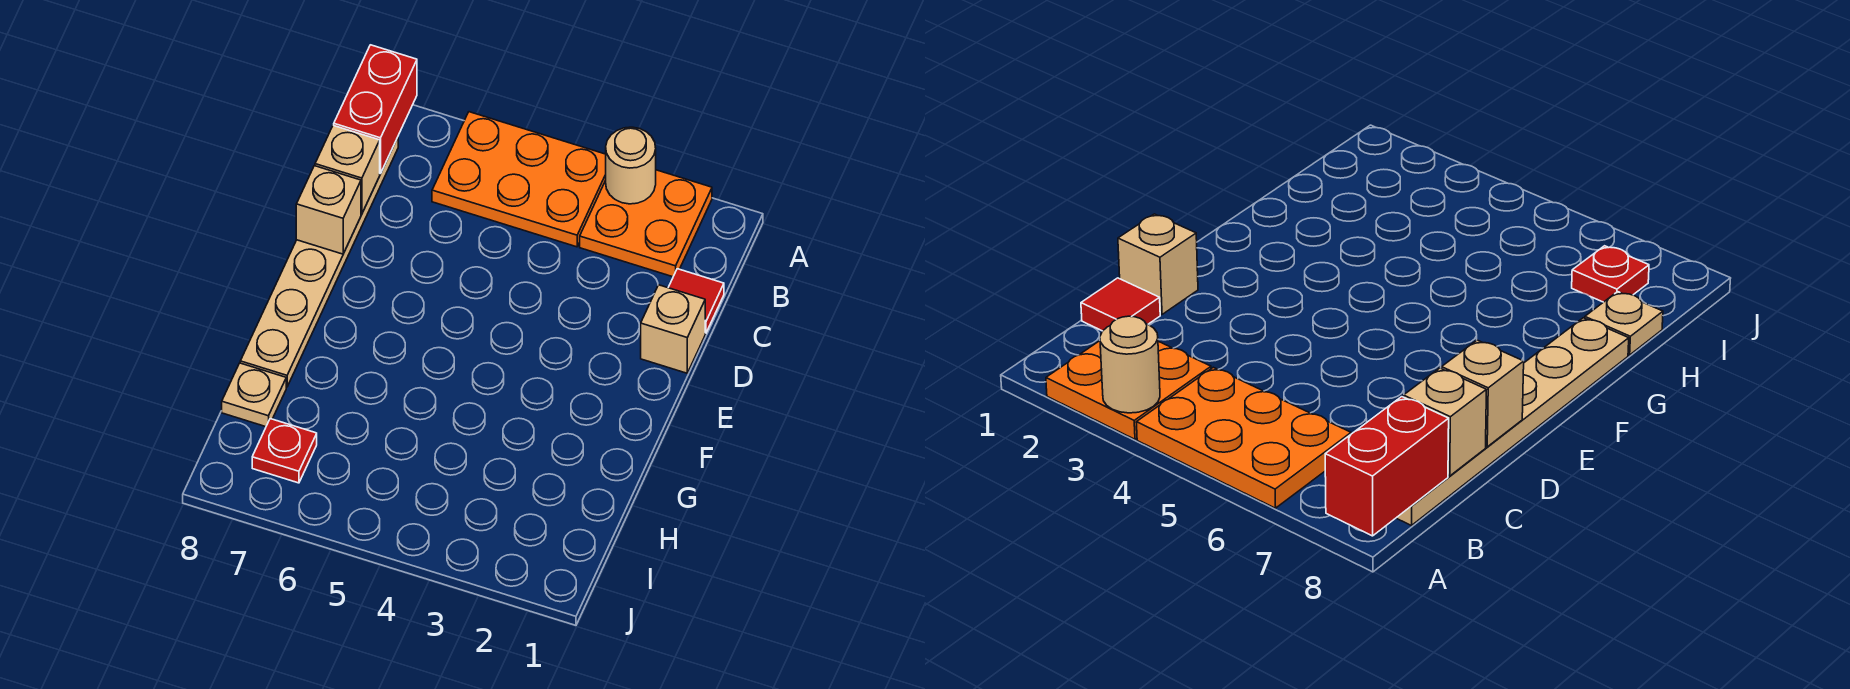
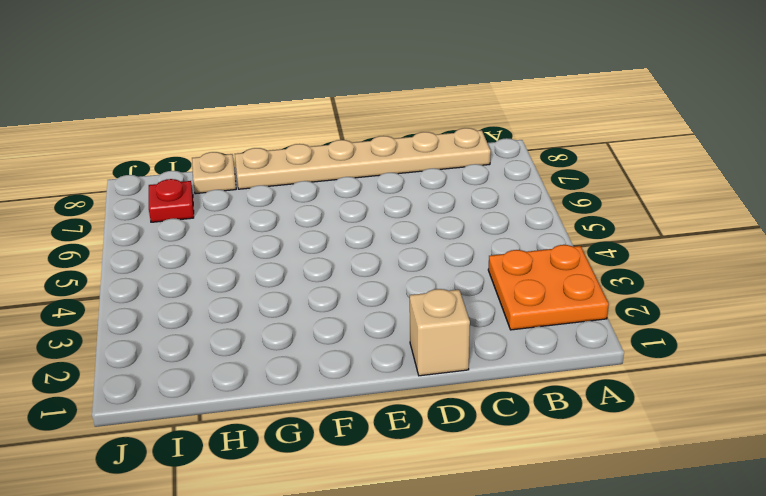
none -> orange plate A4:B6 level 1
none -> red tile C1 level 1

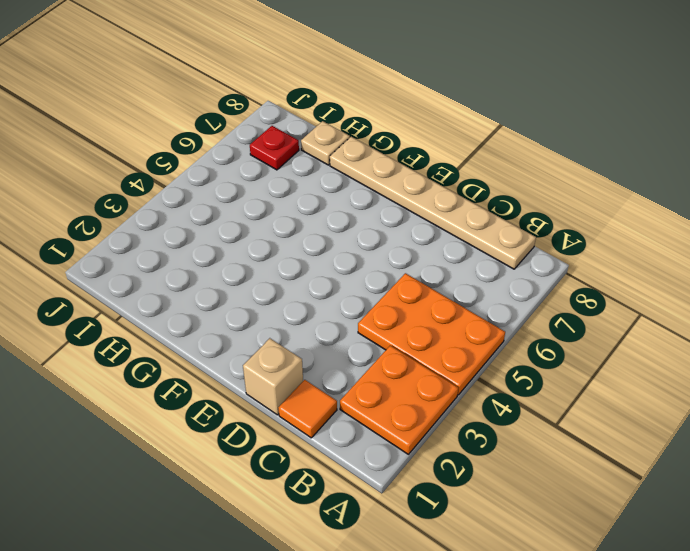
orange plate A4:C5 level 1 -> orange plate A4:B6 level 1
orange tile C1 level 1 -> red tile C1 level 1
none -> tan round brick A3 level 2
none -> red brick A8:B8 level 2

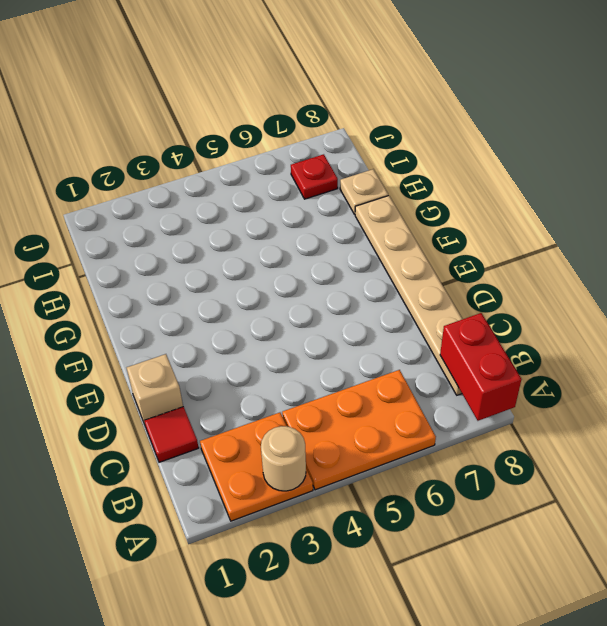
none -> tan brick C8 level 2
none -> tan brick D8 level 2

